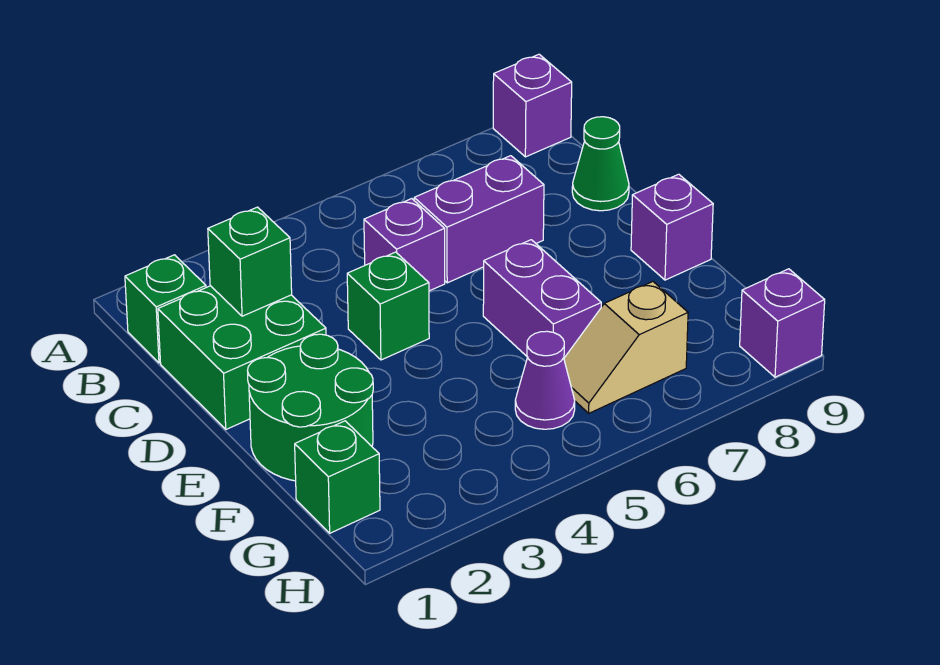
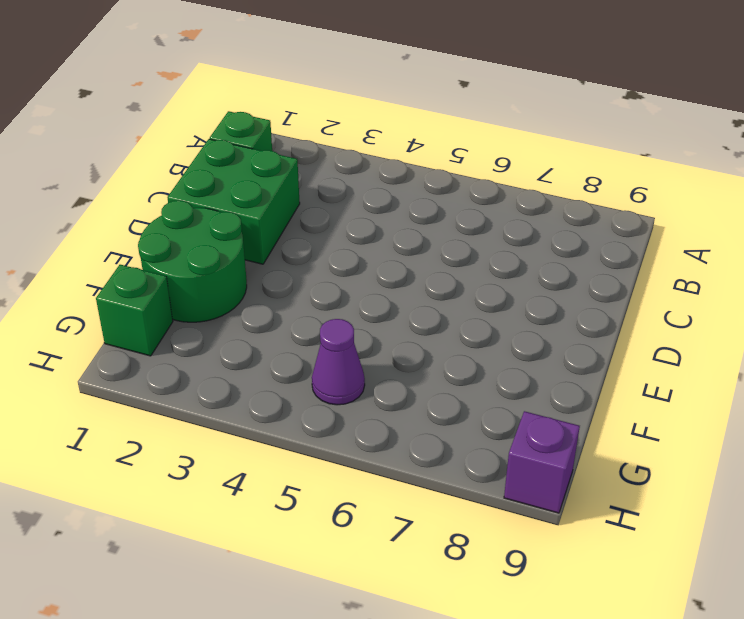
none -> purple brick A9 level 1
none -> purple brick C5 level 1
none -> purple brick C6:C7 level 1

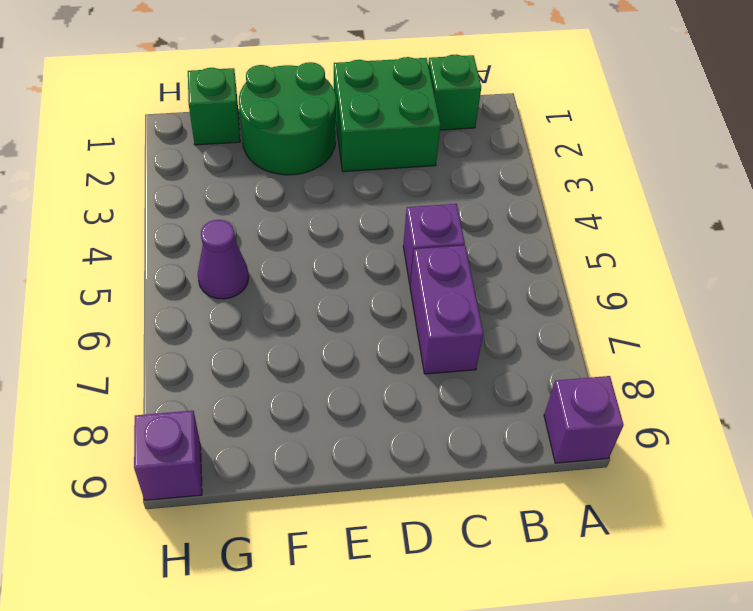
none -> green cone C9 level 1
none -> green brick D4 level 1
none -> purple brick E6:F6 level 1

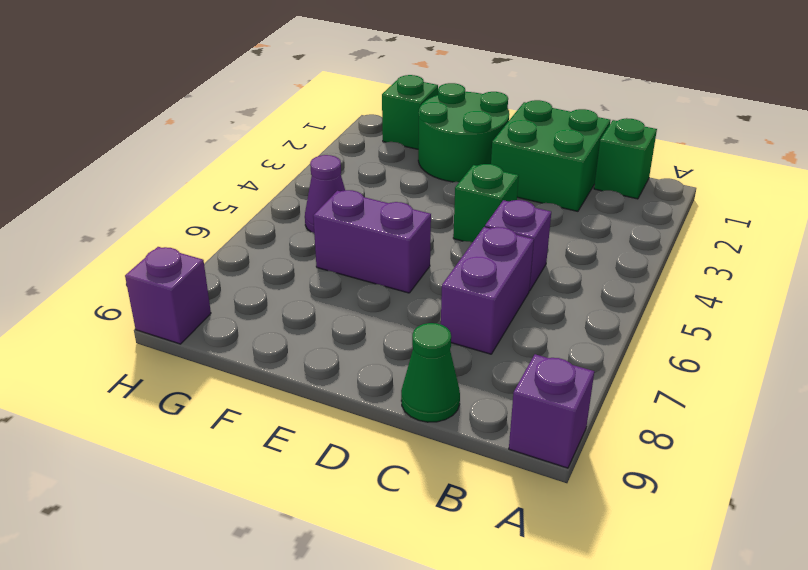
none -> purple brick E9 level 1
none -> tan slope G6:G7 level 1 top 7
none -> green brick C2 level 2

